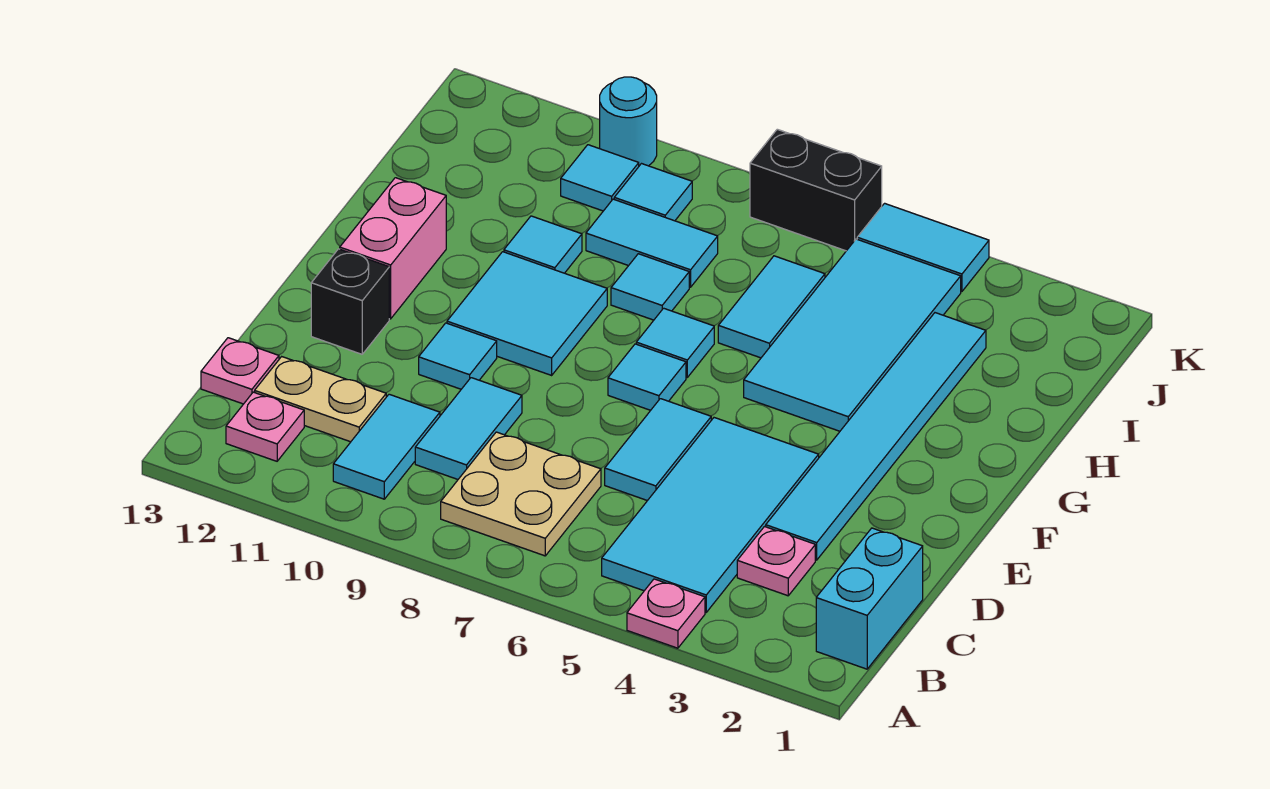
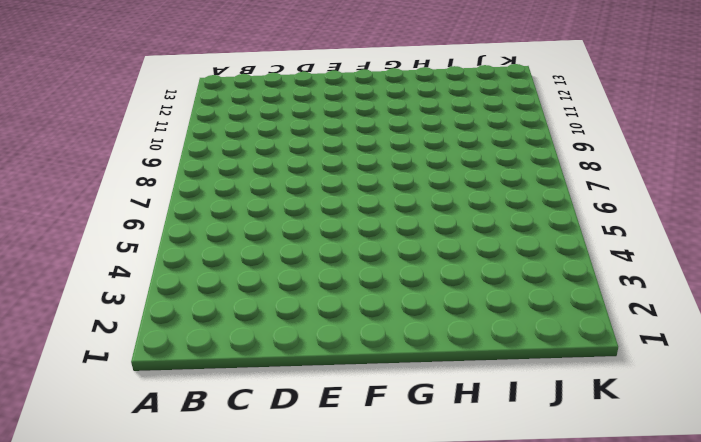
none -> pink plate A4 level 1
none -> cyan brick B1:C1 level 1
none -> cyan tile B4:E5 level 1

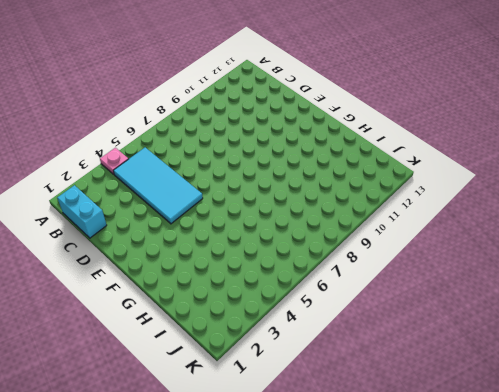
none -> tan plate B7:C8 level 1
none -> cyan tile B10:C10 level 1
none -> pink plate B12 level 1

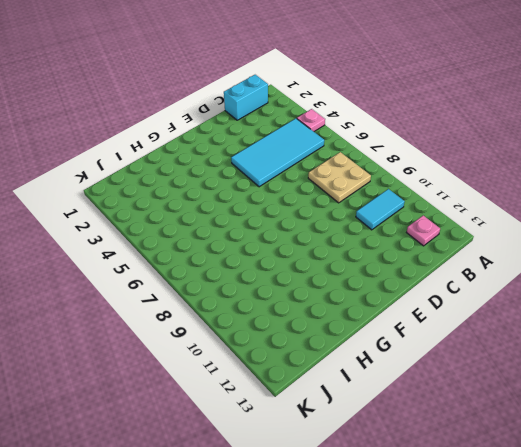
none -> pink plate C3 level 1
none -> cyan tile C9:D9 level 1
none -> tan plate C11:C12 level 1

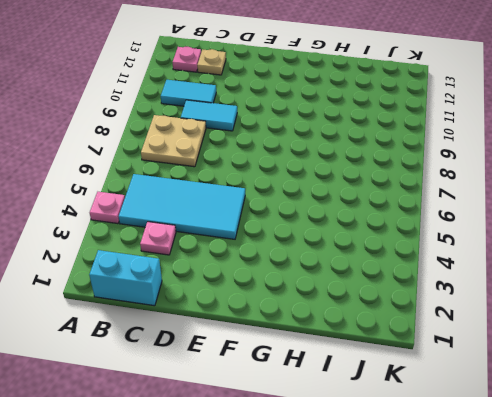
tan plate C12 level 1 -> tan plate C11:C12 level 1
none -> pink plate C13 level 1
none -> cyan tile D3:I3 level 1
none -> cyan tile D6:E6 level 1

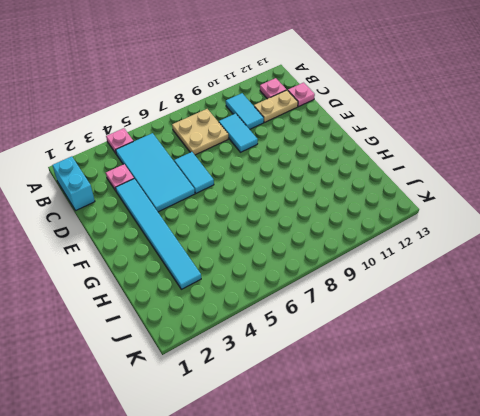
none -> cyan tile E10 level 1
none -> black brick E12 level 1
none -> cyan tile F7 level 1

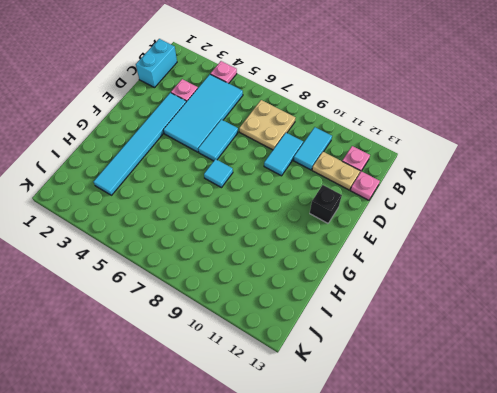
none -> cyan tile E10 level 1
none -> cyan tile F9:G10 level 1
none -> pink brick F12:G12 level 1

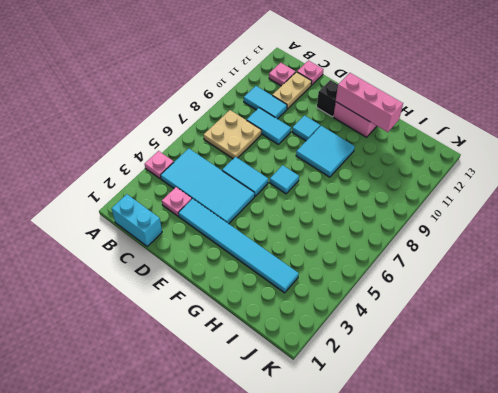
pink brick F12:H12 level 2 -> none
none -> cyan tile G4:J5 level 1
none -> cyan tile G7 level 1
none -> cyan tile H6:I6 level 1

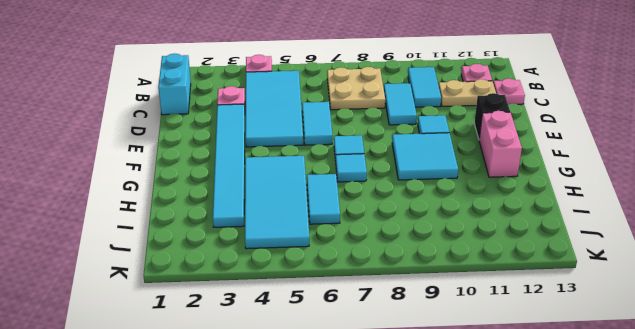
none -> cyan tile H8 level 1
none -> cyan tile H10 level 1
none -> cyan tile I8:I9 level 1

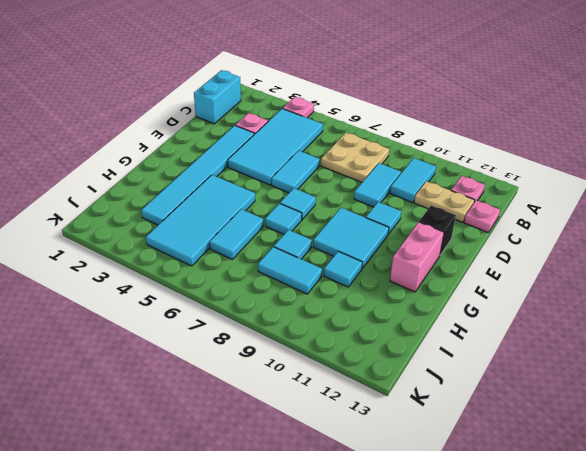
none -> cyan tile J9 level 1
none -> cyan tile J10 level 1
none -> cyan tile K4:K5 level 1

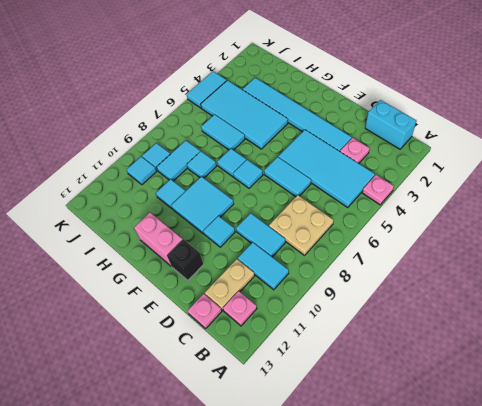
none -> black brick K6:K7 level 1
none -> cyan round brick K10 level 1

